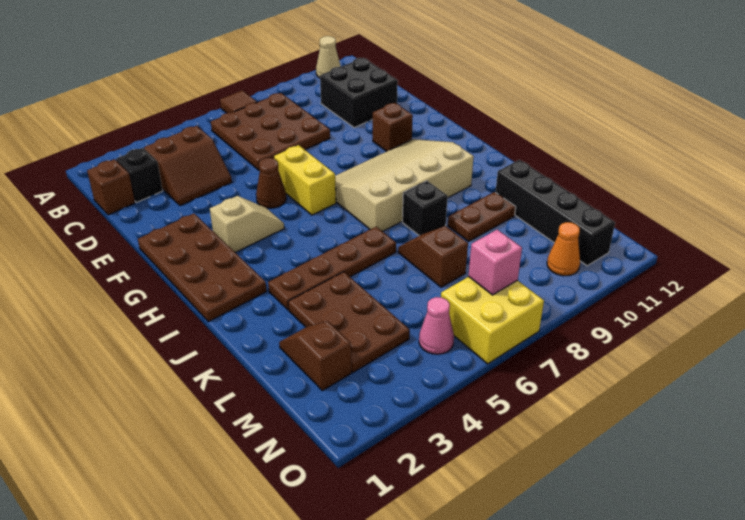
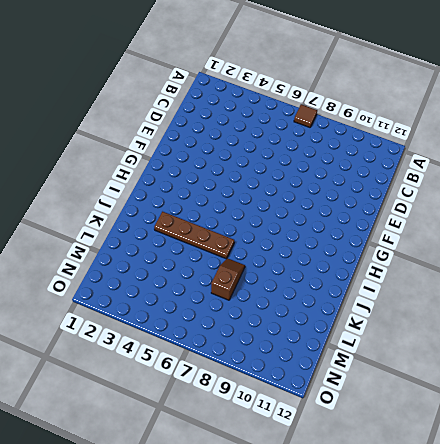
none -> tan cone A11 level 1
none -> brown plate B6:D8 level 1
none -> brown brick C1 level 1

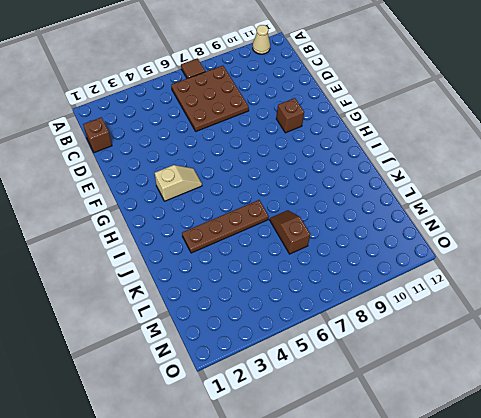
none -> black brick C2 level 1
none -> brown slope C3:D4 level 1 top C
none -> black brick C10:D11 level 1

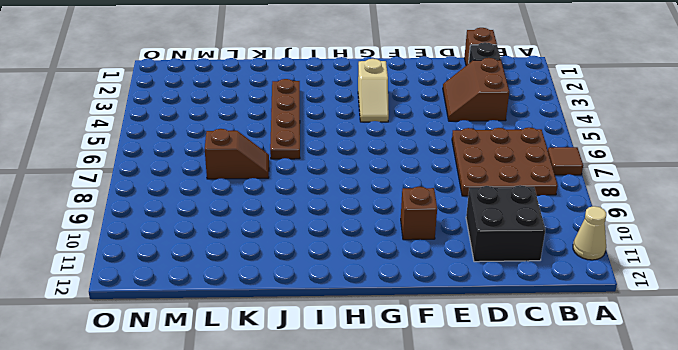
none -> brown plate F1:I2 level 1
none -> brown cone F5 level 1
none -> yellow brick F6:G6 level 1

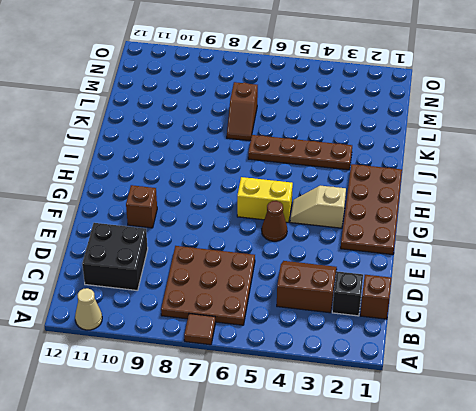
yellow brick G5:G6 level 1 -> yellow brick F6:G6 level 1
none -> tan slope G7:I10 level 1 top I
none -> black brick J8 level 1
none -> brown plate K3:M4 level 1

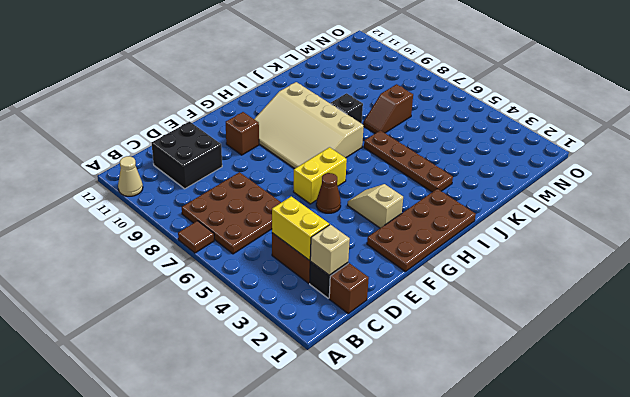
tan brick C2 level 2 -> none
yellow brick C3:C4 level 2 -> none
none -> brown plate K3:M4 level 1
none -> brown plate K9:K10 level 1
none -> black brick K11:N11 level 1

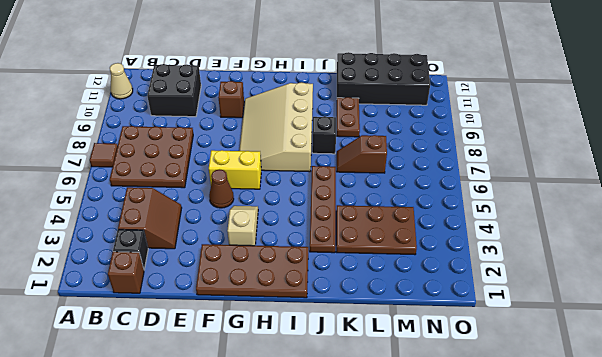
black brick K11:N12 level 1 -> black brick K11:N11 level 1
none -> brown slope L2:M2 level 1 top M
none -> pink cone N5 level 1
none -> yellow brick N6:O7 level 1

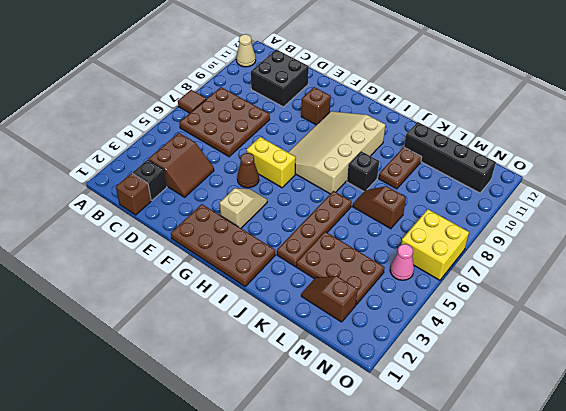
none -> orange cone N10 level 1
none -> pink brick N7 level 2

